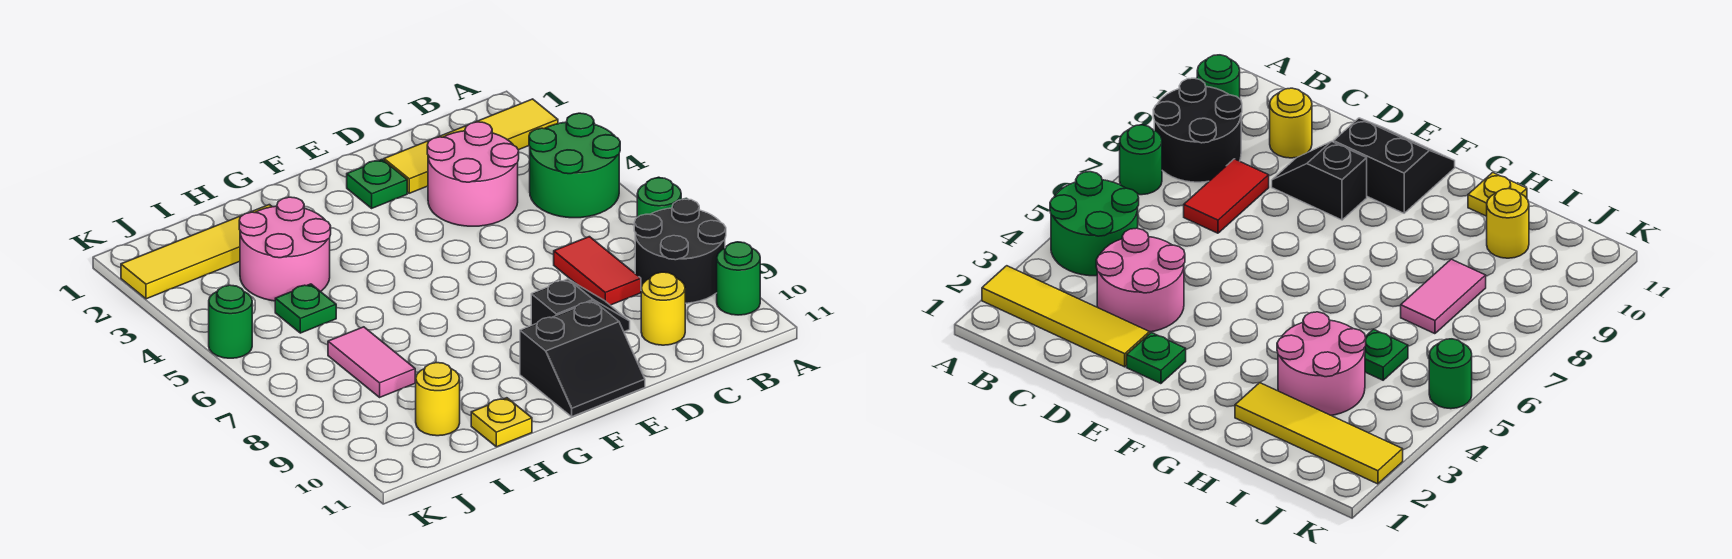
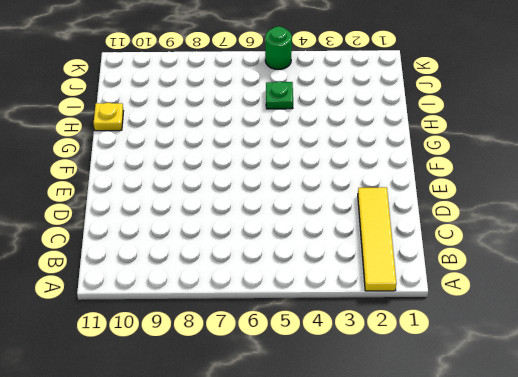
none -> green round brick A4:B5 level 1
none -> green round brick A7 level 1
none -> black round brick A8:B9 level 1

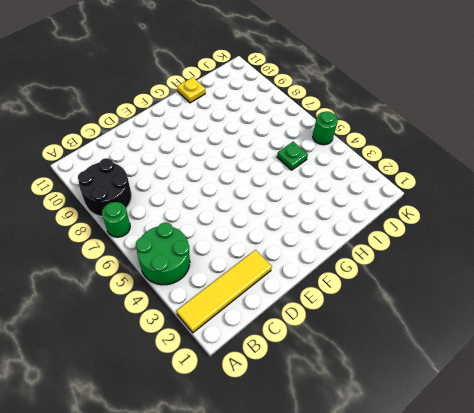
none -> green round brick A10 level 1
none -> pink round brick C3:D4 level 1
none -> red tile C7:C8 level 1

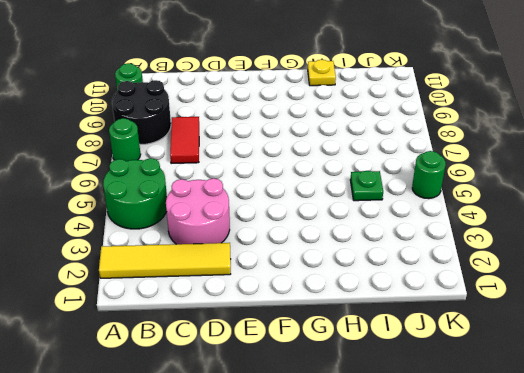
none -> yellow round brick C10 level 1
none -> black slope D9:E9 level 1 top E
none -> green plate E2 level 1

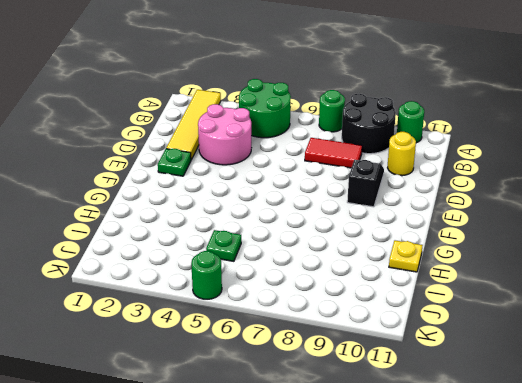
none -> black slope E10:F11 level 1 top 10
none -> yellow tile H2:K2 level 1
none -> pink round brick H3:I4 level 1

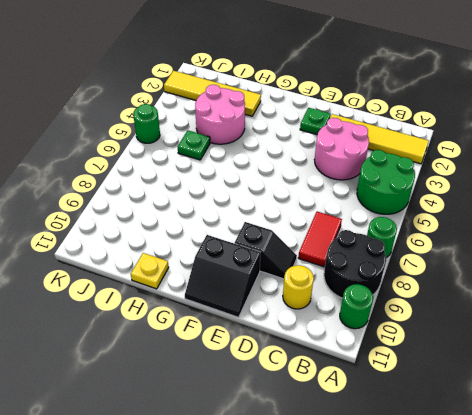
none -> pink tile I7:I8 level 1
none -> yellow round brick I10 level 1

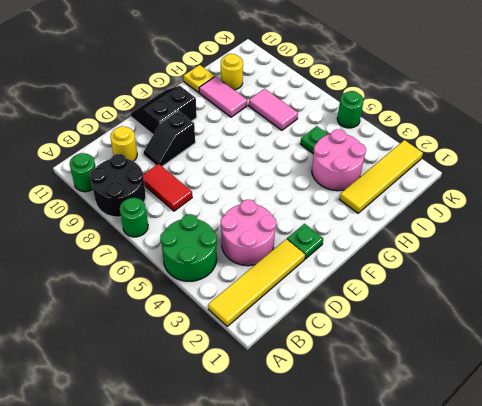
pink tile H9:H10 level 1 -> none

